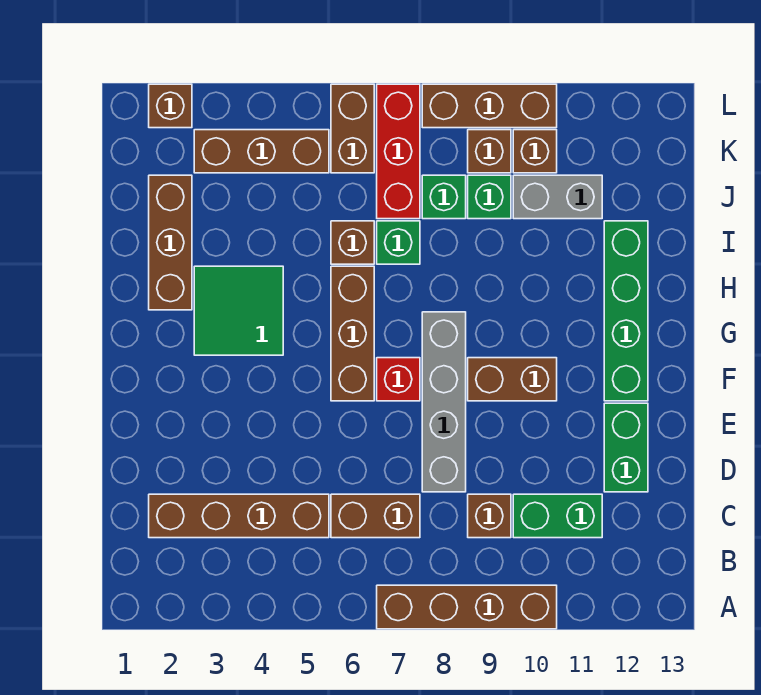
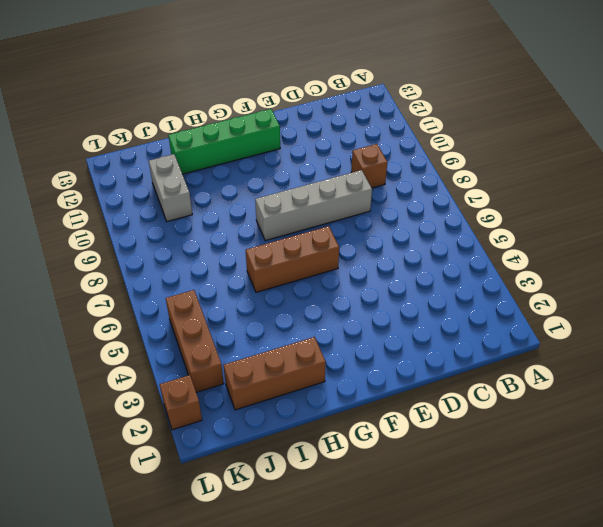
none -> brown brick A7:A10 level 1
none -> brown brick C2:C5 level 1
none -> brown brick C6:C7 level 1

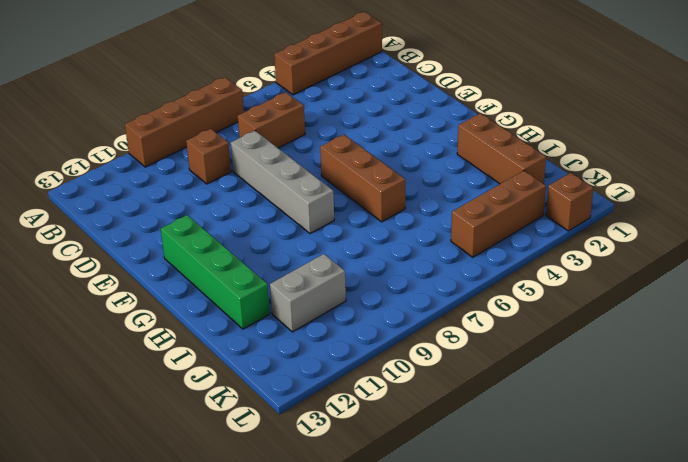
brown brick A1:A4 level 1 -> brown brick C2:C5 level 1
none -> green brick C10:C11 level 1
none -> green brick D12:E12 level 1
none -> red brick F7 level 1

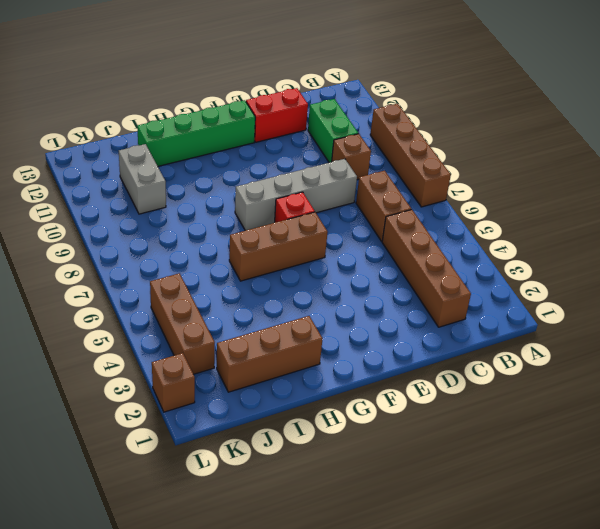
red brick D12:E12 level 1 -> green brick D12:E12 level 1
none -> brown brick F9:F10 level 1
none -> green tile G3:H4 level 1
none -> brown brick I6 level 1

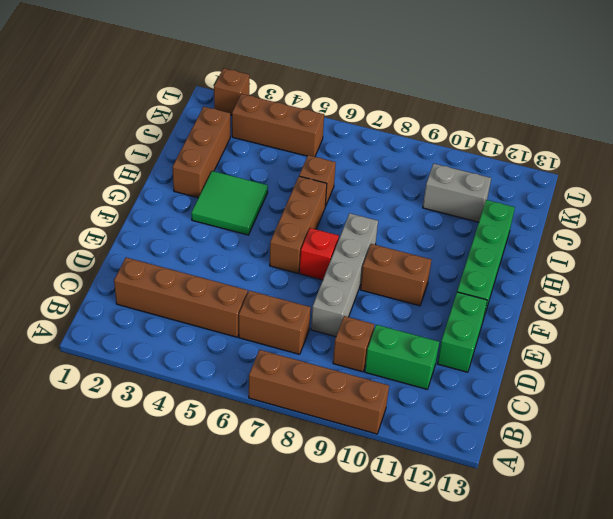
none -> green brick I7 level 1
none -> red brick J7:L7 level 1
none -> green brick J8 level 1

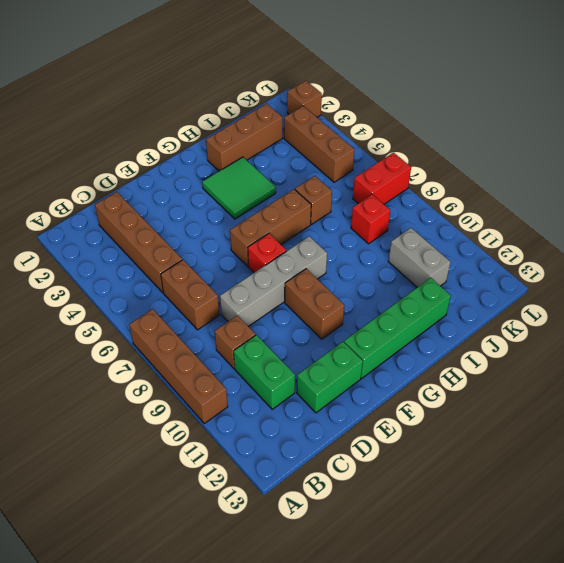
red brick J8 level 1 -> green brick J8 level 1
red brick K7:L7 level 1 -> red brick J7:L7 level 1
none -> green brick I7 level 1
none -> green brick J9 level 1
none -> brown brick K6:L6 level 1

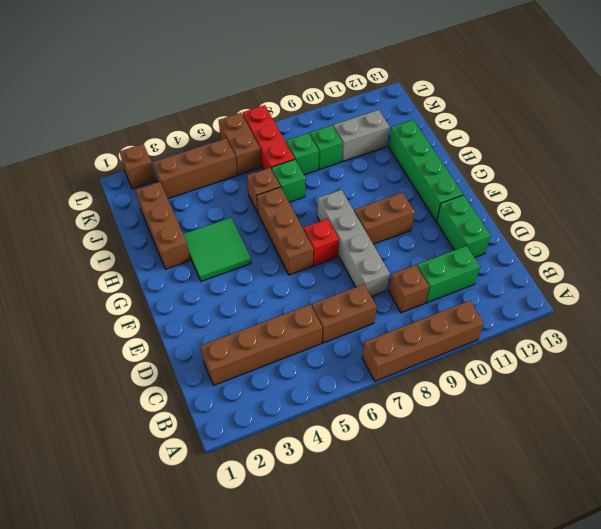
none -> brown brick K9 level 1
none -> brown brick K10 level 1
none -> brown brick L8:L10 level 1

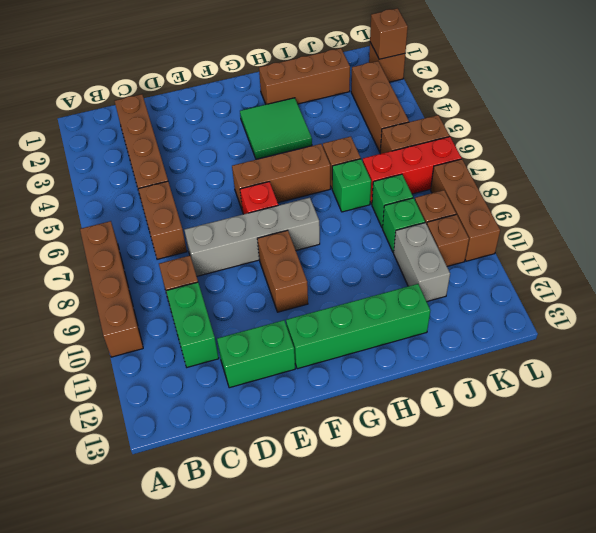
brown brick L2 level 2 -> none

